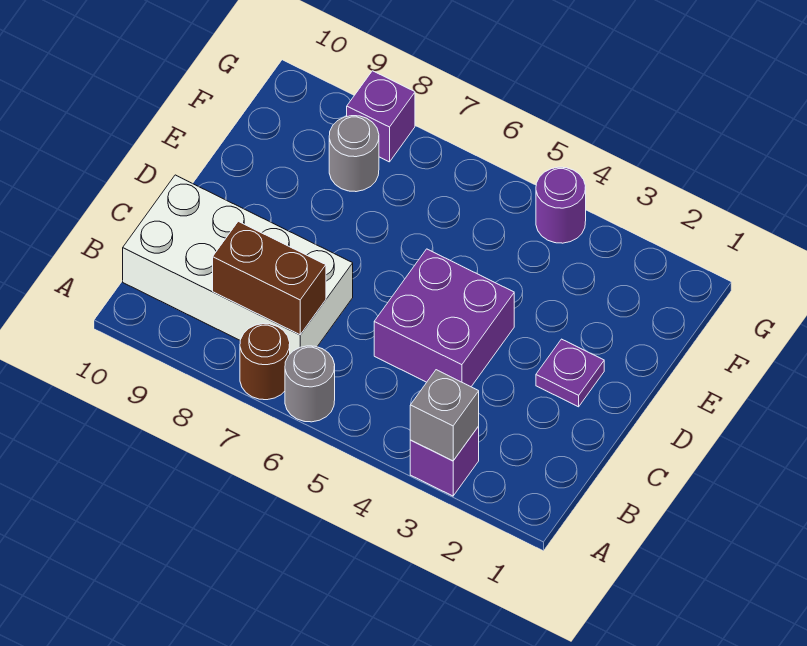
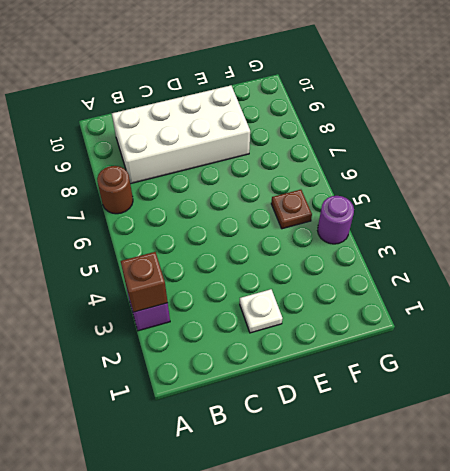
brown brick A3 level 2 -> grey brick A3 level 2
white brick B8:E9 level 1 -> white brick B7:C10 level 1
white plate D2 level 1 -> purple plate D2 level 1
brown plate F5 level 1 -> none
none -> grey round brick A6 level 1
none -> purple brick C4:D5 level 1

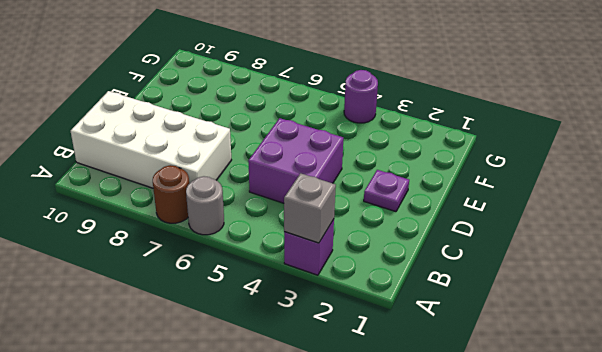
none -> grey round brick F8 level 1
none -> purple brick G8 level 1

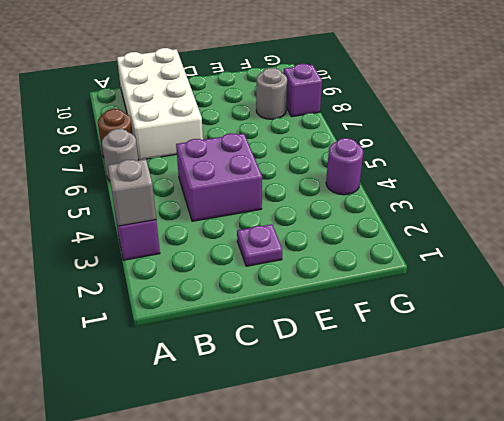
none -> brown brick B7:B8 level 2

